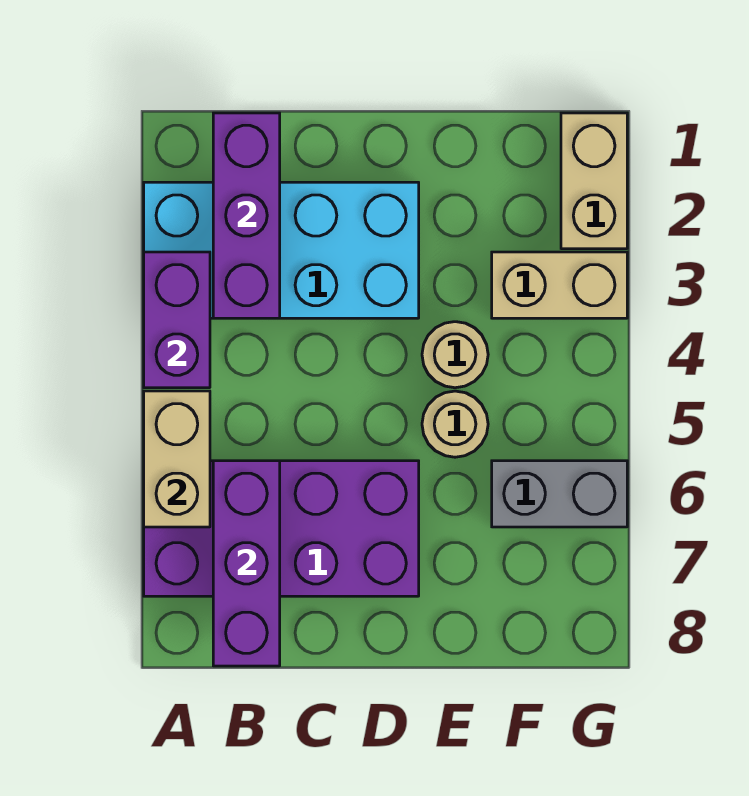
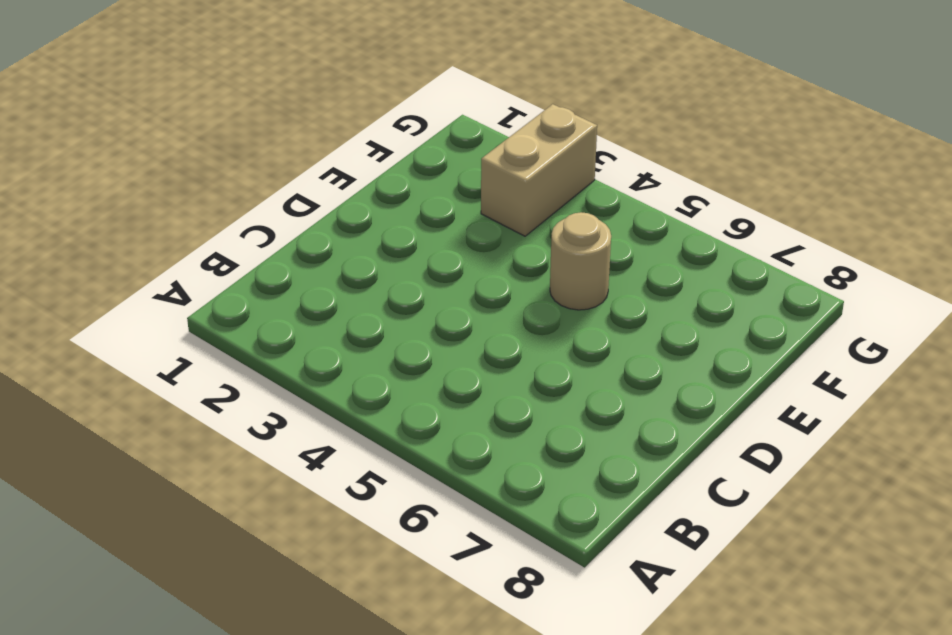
none -> cyan brick A2:D3 level 1
none -> purple brick A6:D7 level 1

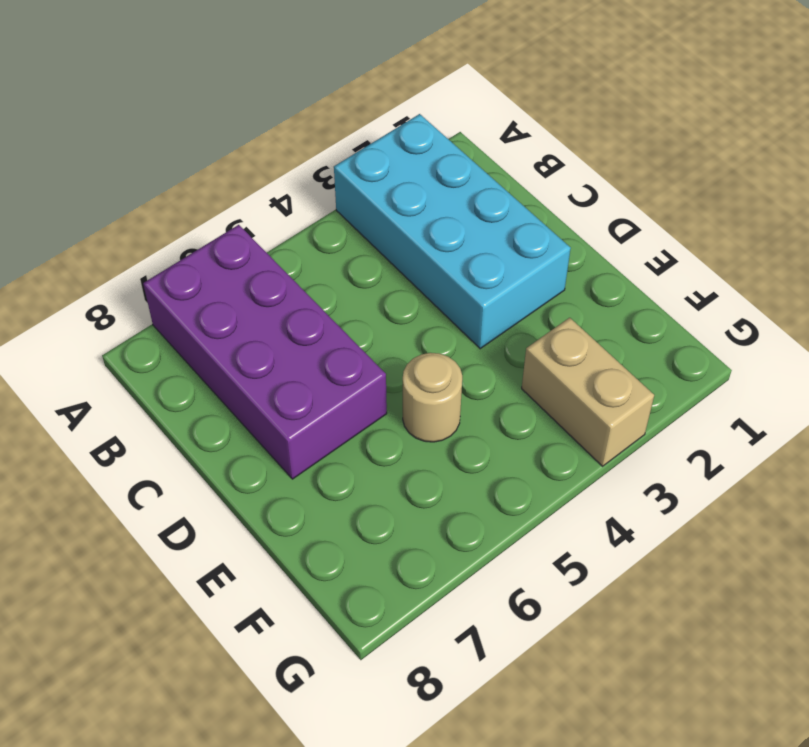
none -> tan round brick E4 level 1
none -> grey brick F6:G6 level 1

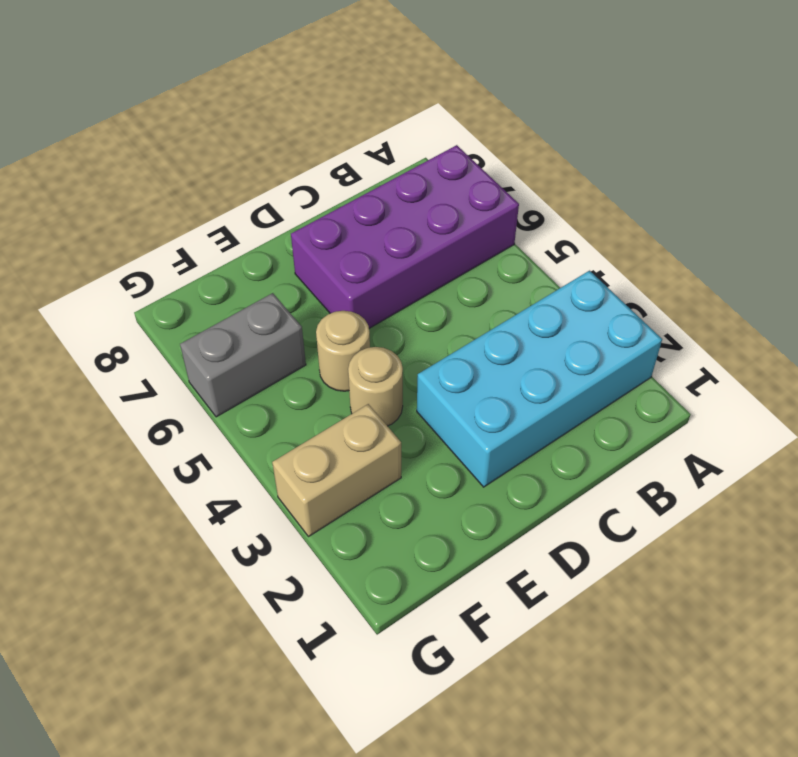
none -> tan brick G1:G2 level 1
none -> purple brick A3:A4 level 2

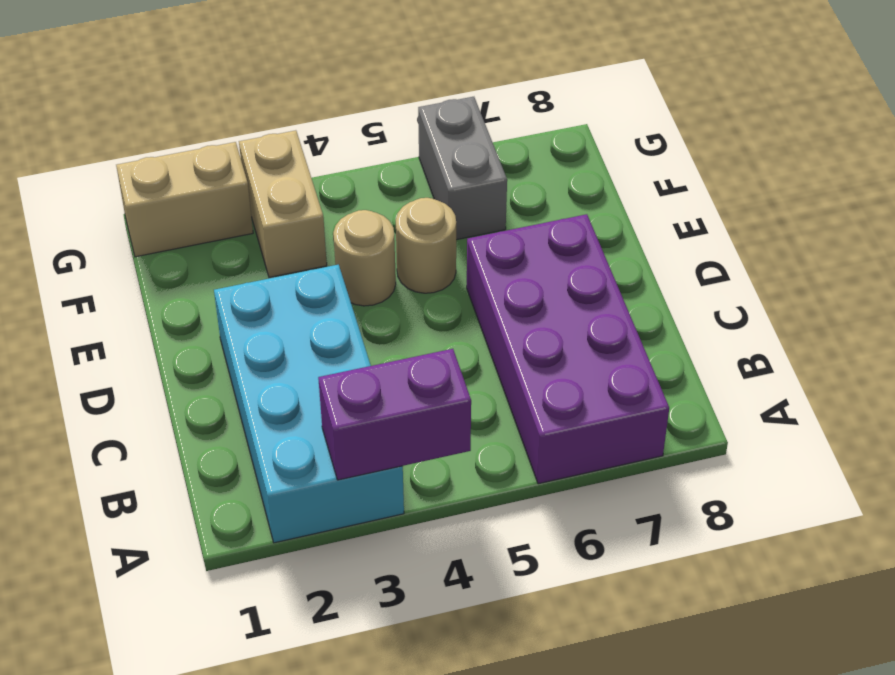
none -> tan brick A5:A6 level 2
none -> purple brick B1:B3 level 2

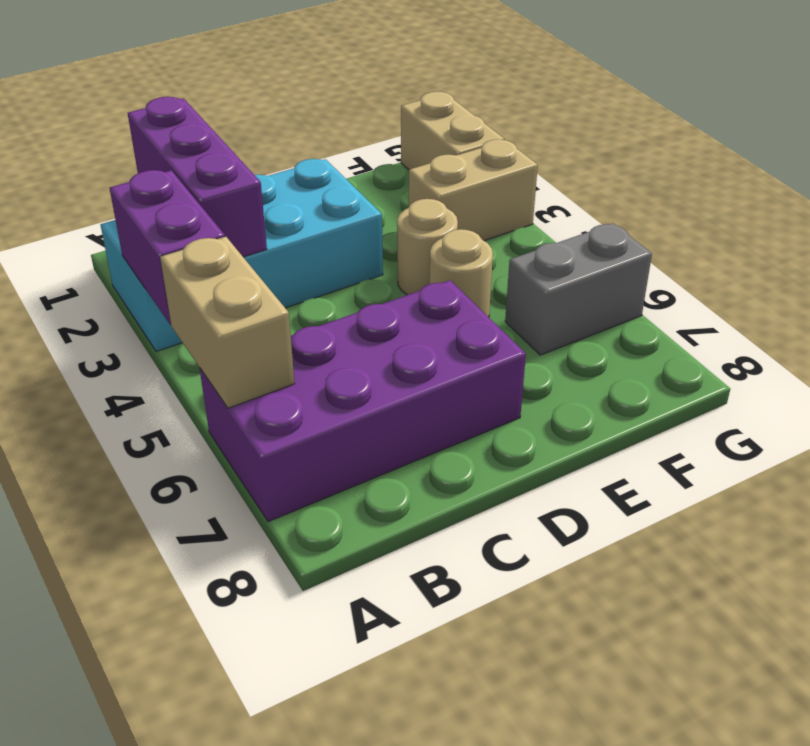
none -> purple brick B6:B8 level 2

